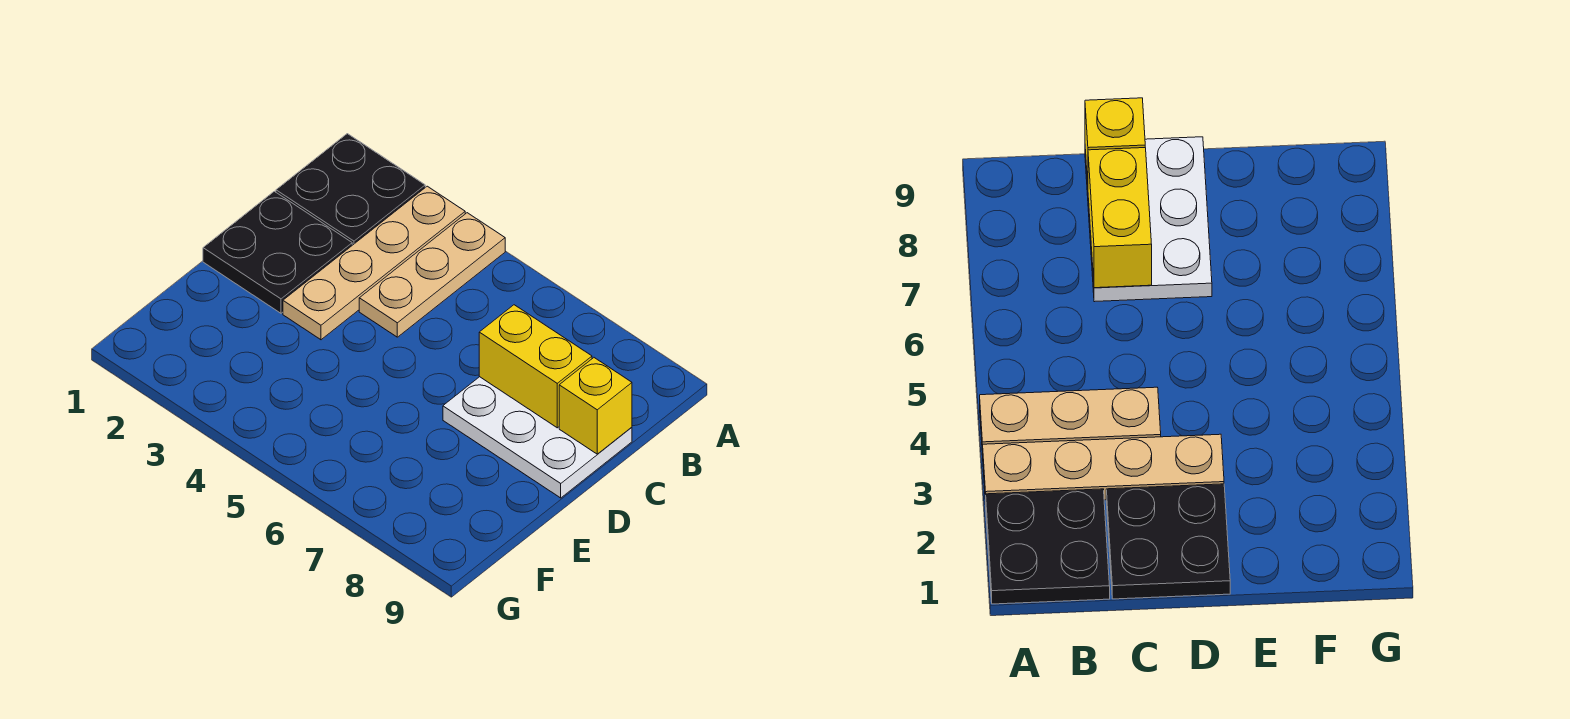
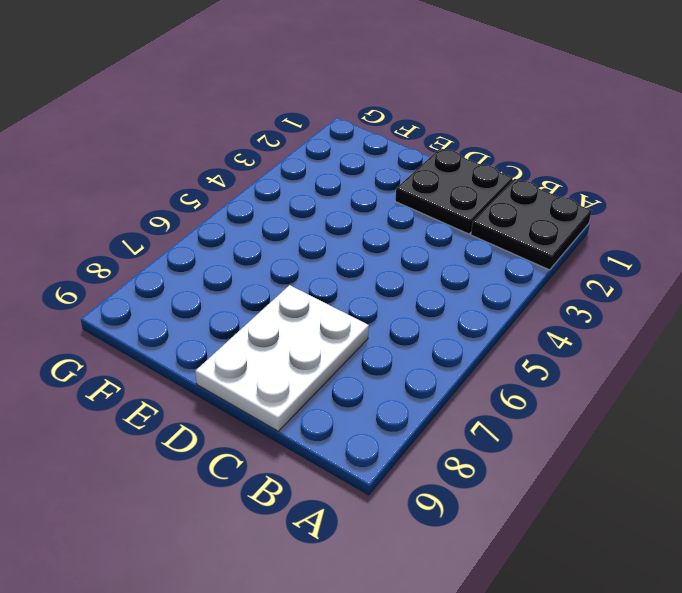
none -> tan plate A3:D3 level 1
none -> tan plate A4:C4 level 1

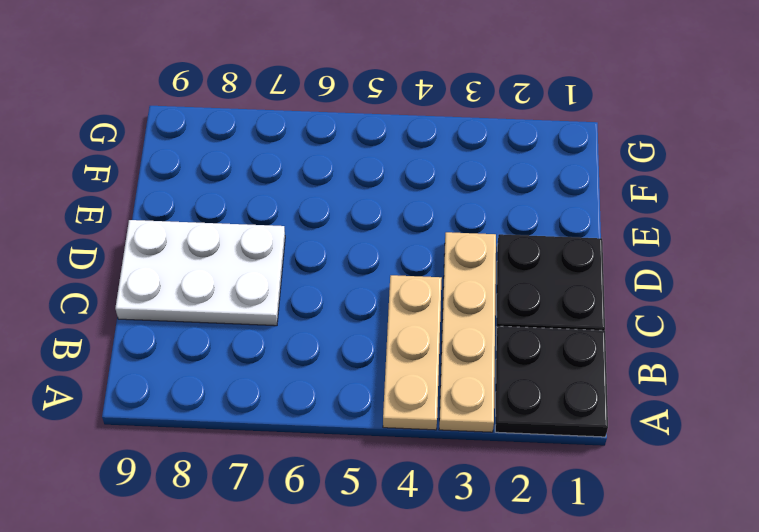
none -> yellow brick C7:C8 level 2
none -> yellow brick C9 level 2

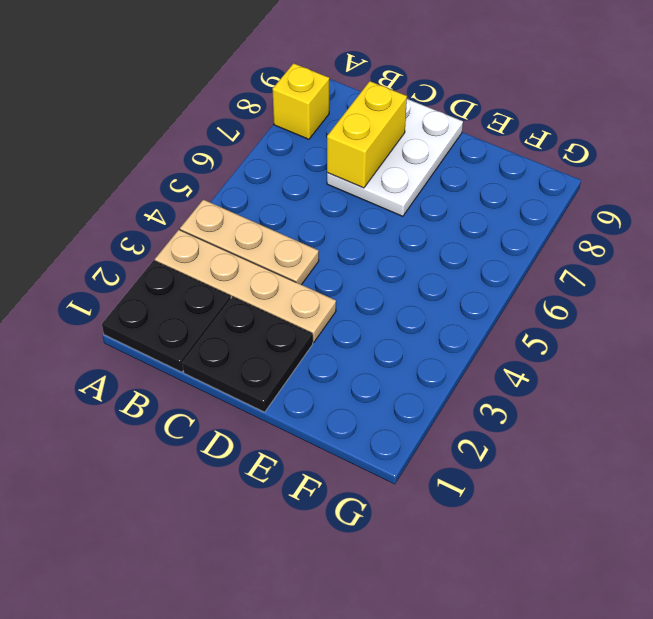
yellow brick A8 level 1 -> yellow brick C9 level 2

